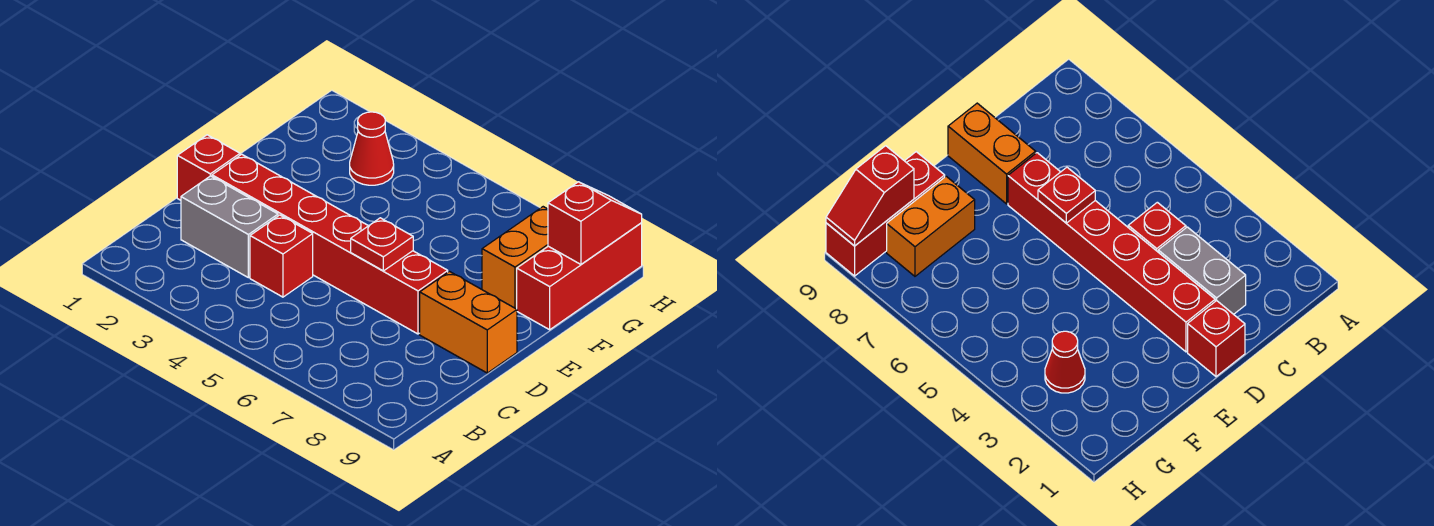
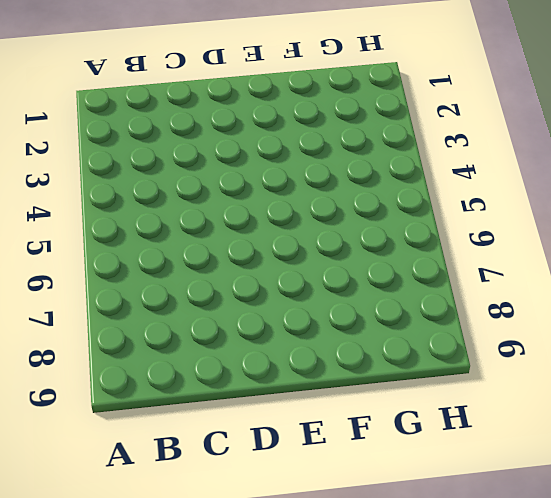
none -> grey brick C2:C3 level 1
none -> red brick C4 level 1

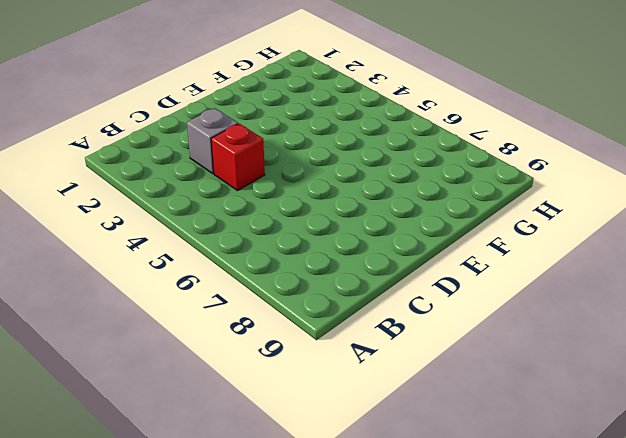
grey brick C3 level 1 -> grey brick C2:C3 level 1
none -> red brick D1 level 1
none -> red brick D2:D7 level 1

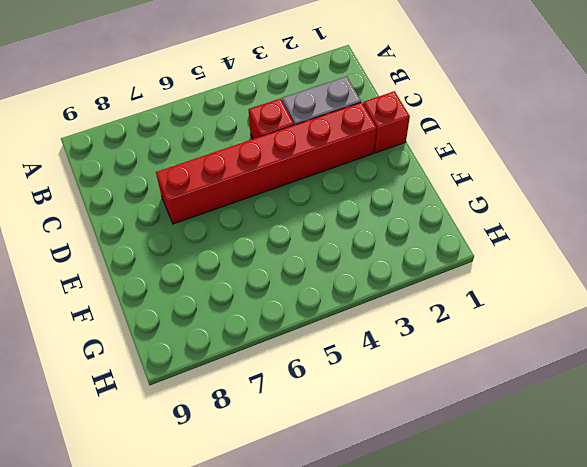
none -> orange brick D8:D9 level 1
none -> orange brick F8:G8 level 1

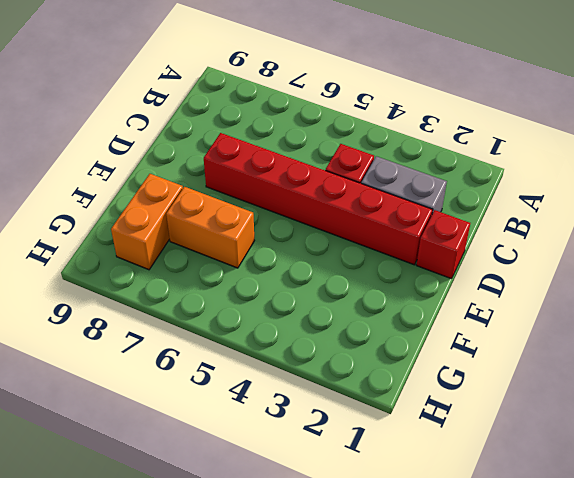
orange brick F6:F7 level 1 -> orange brick D8:D9 level 1
none -> red brick F9:H9 level 1
none -> red cone G3 level 1

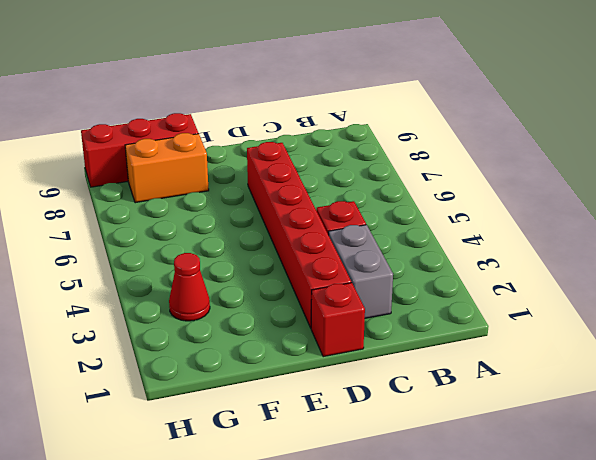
none -> orange brick D8:D9 level 1
none -> red plate D6 level 2

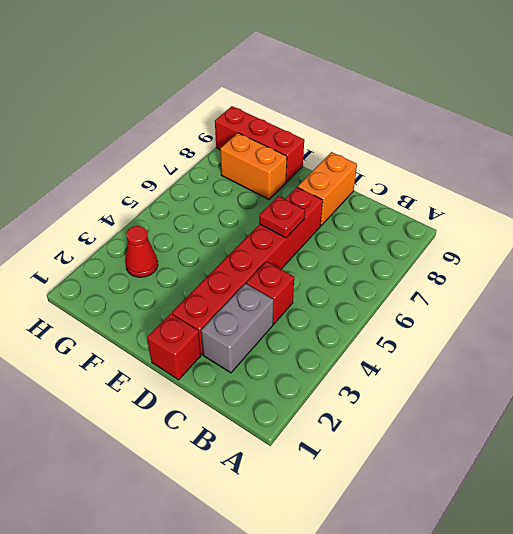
none -> red slope G9:H9 level 2 top G

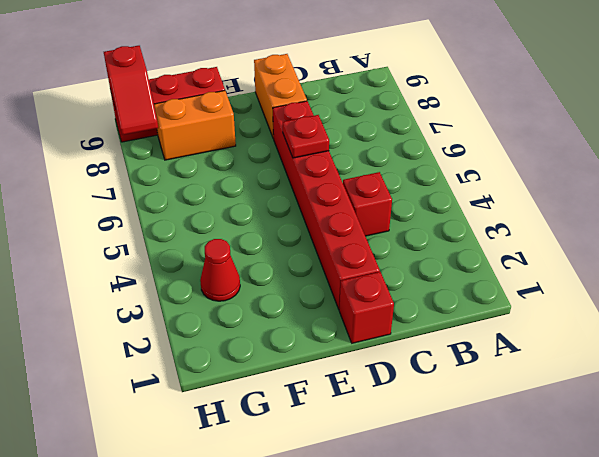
red slope H8:H9 level 2 top 9 -> red slope G9:H9 level 2 top G
none -> grey brick C2:C3 level 1

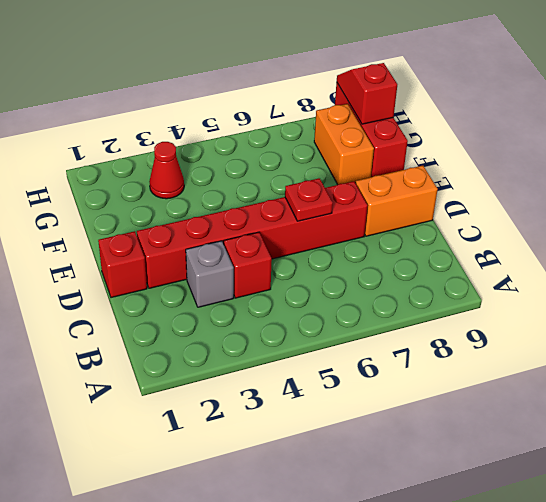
grey brick C3 level 1 -> grey brick C2:C3 level 1

